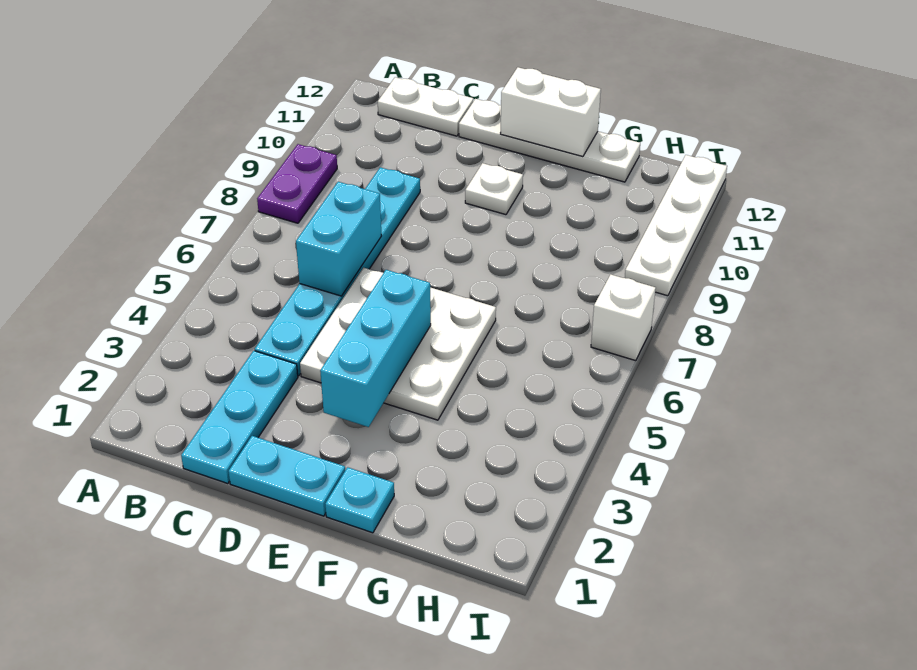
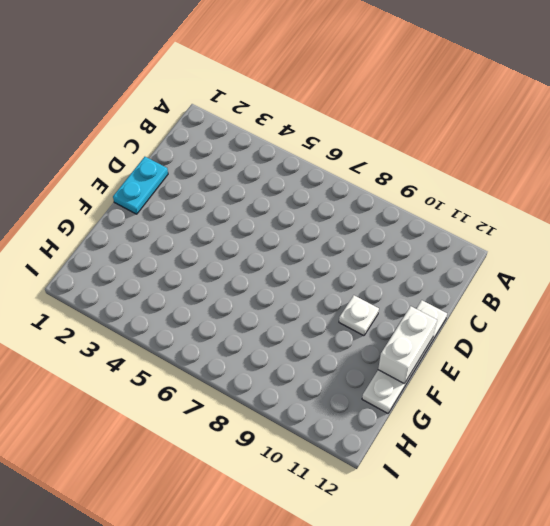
none -> purple plate A8:A9 level 1
none -> white plate B12:C12 level 1
none -> cyan plate C1:C3 level 1

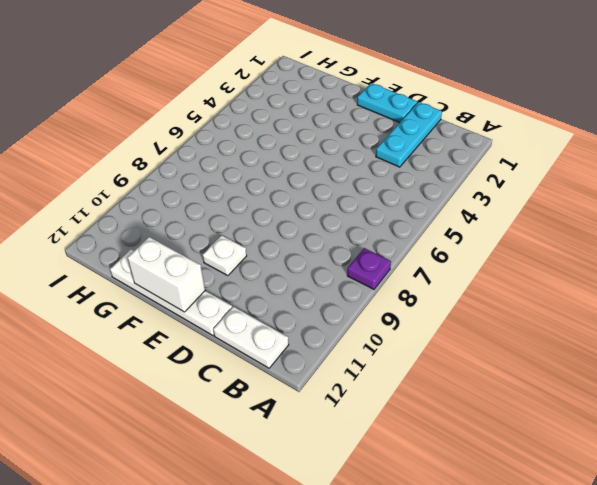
purple plate A8 level 1 -> purple plate A8:A9 level 1
none -> cyan plate C4:C9 level 1
none -> white plate D4:F6 level 1
none -> cyan plate F1 level 1

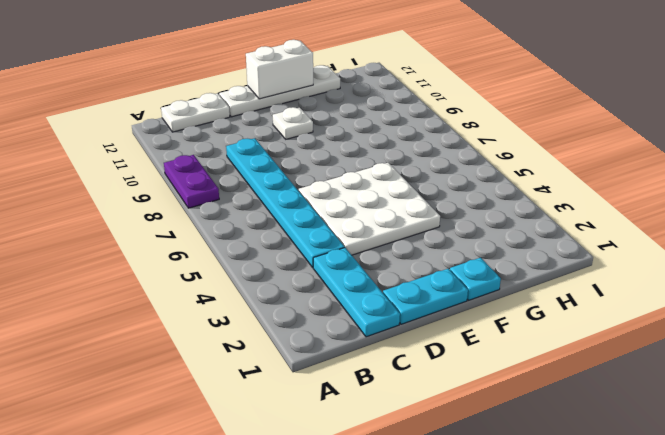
none -> white brick I7 level 1
none -> white plate I9:I12 level 1
none -> cyan brick C6:C7 level 2

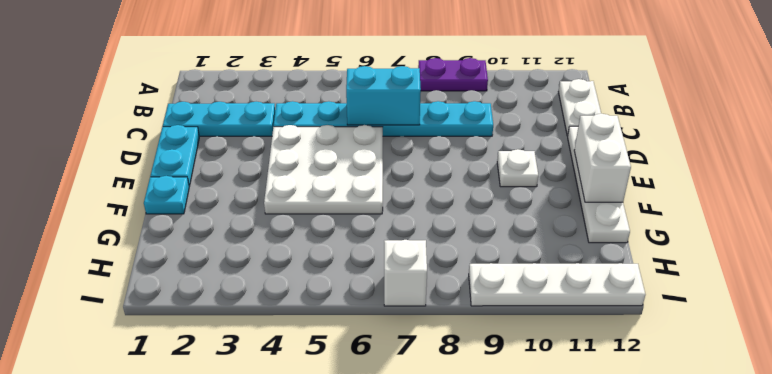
none -> cyan brick E3:E5 level 2

